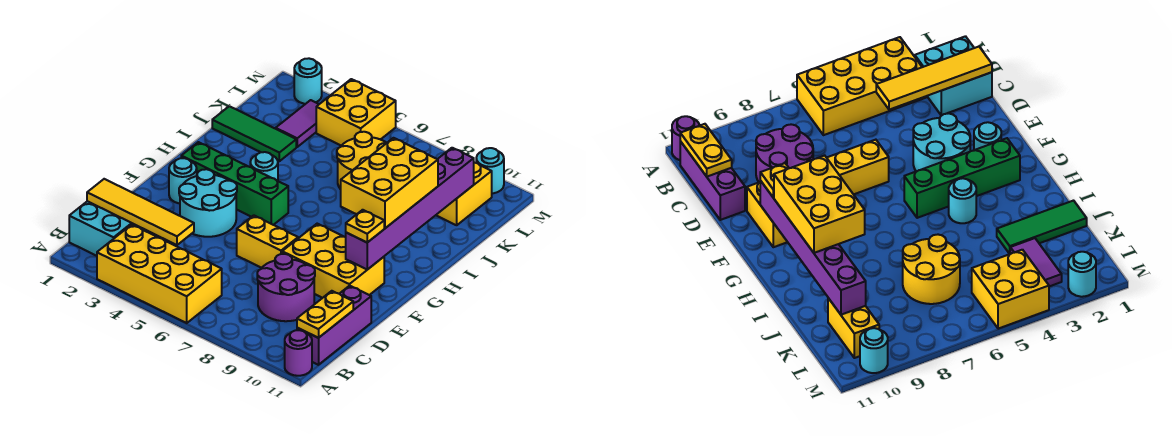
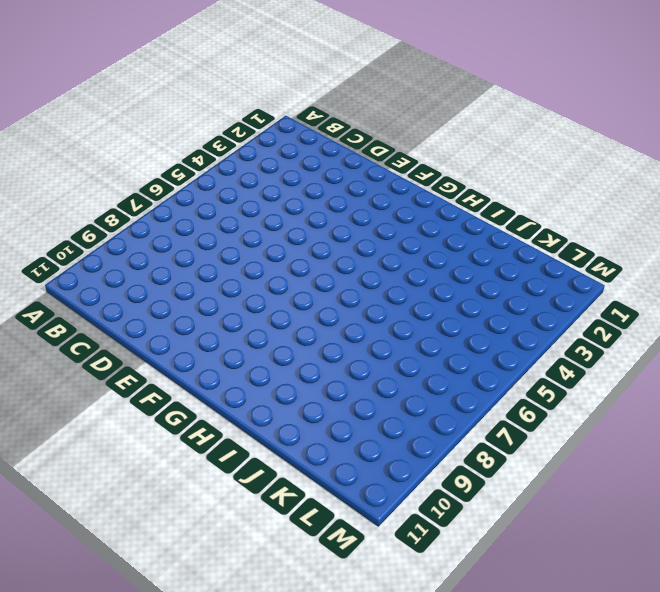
none -> yellow brick A3:B6 level 1
none -> purple round brick A11 level 1
none -> cyan brick B1:C2 level 1

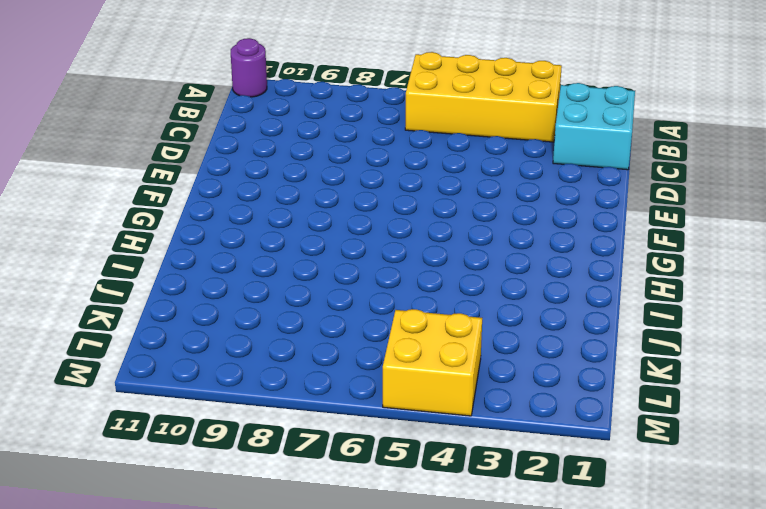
none -> purple brick B11:D11 level 1
none -> purple round brick C8:D9 level 1
none -> cyan round brick E3:F4 level 1

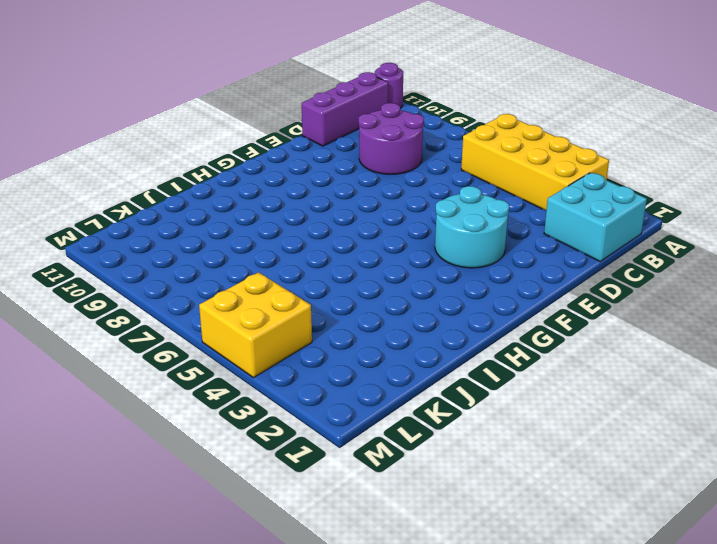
none -> yellow brick E6:E7 level 1
none -> yellow brick E8:F10 level 1
none -> cyan round brick F2 level 1

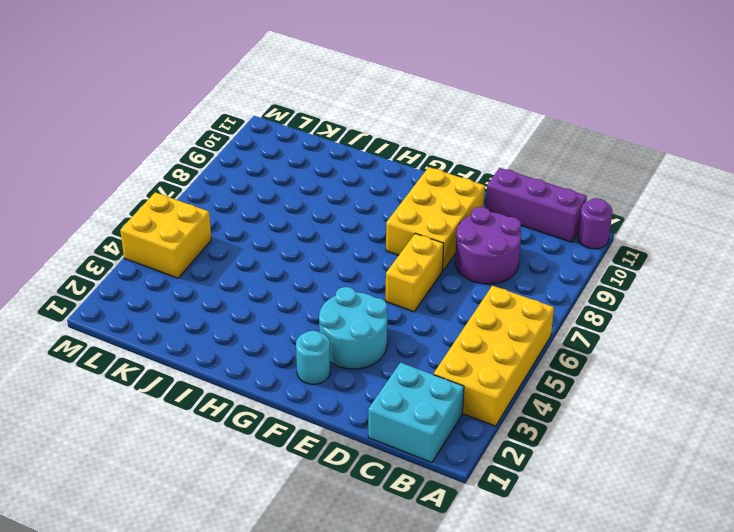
none -> green brick G2:G5 level 1
none -> cyan round brick H4 level 1
none -> green tile J1:J3 level 1

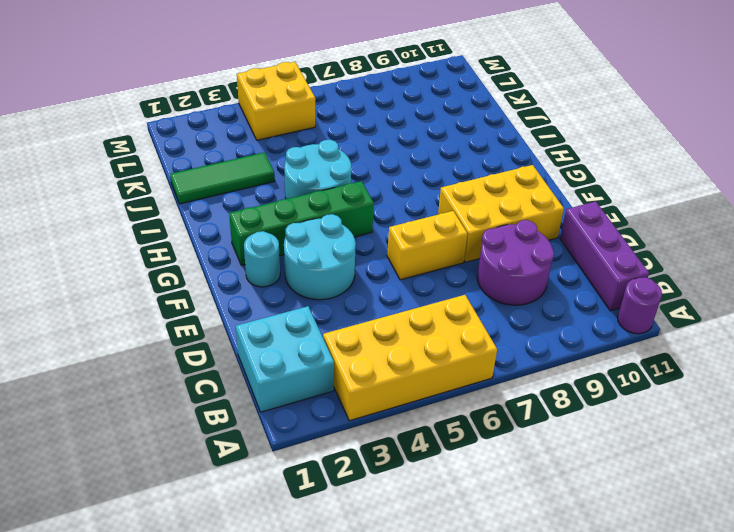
cyan round brick H4:I5 level 1 -> cyan round brick H4 level 1
none -> yellow round brick J6:K7 level 1
none -> purple tile K3:L3 level 1
none -> yellow brick K10:L10 level 1

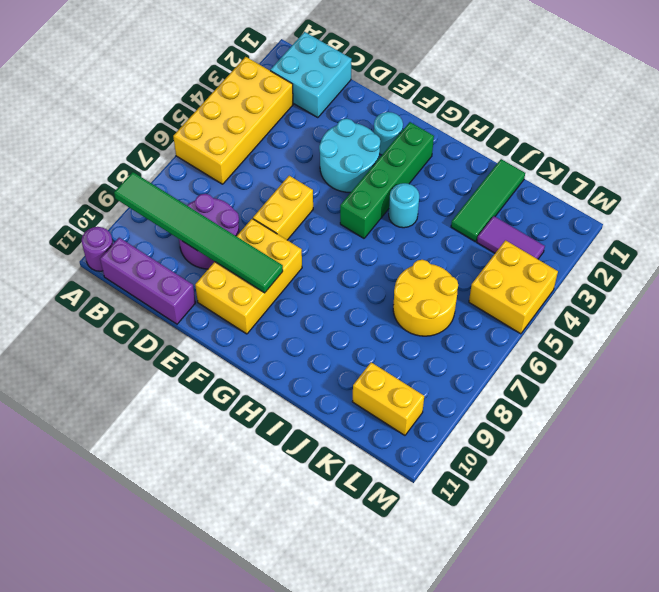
green tile A9:F9 level 2 -> none
none -> cyan round brick M2 level 1
none -> cyan round brick M10 level 1
none -> yellow plate B11:C11 level 2

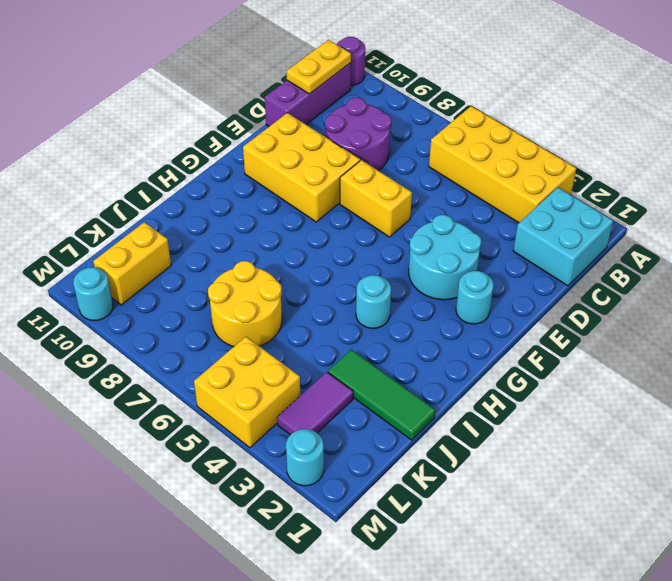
none -> green brick G2:G5 level 1
none -> yellow tile C1:C4 level 2
none -> purple brick F10:K10 level 2

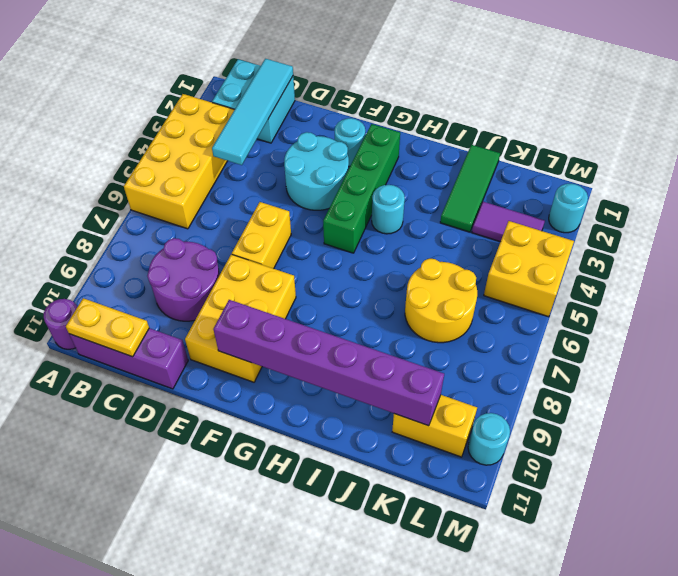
cyan tile C1:C4 level 2 -> yellow tile C1:C4 level 2
none -> yellow plate F10 level 3
none -> yellow brick G9:I10 level 3

